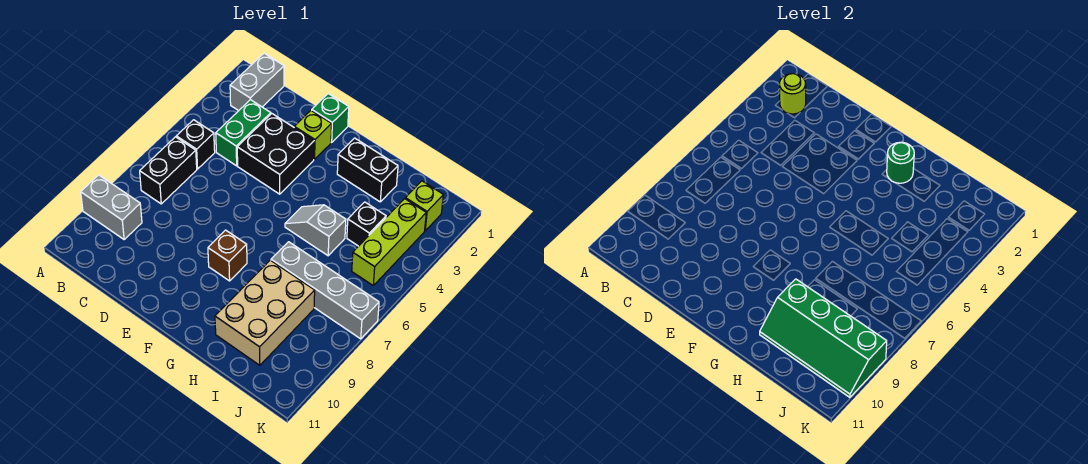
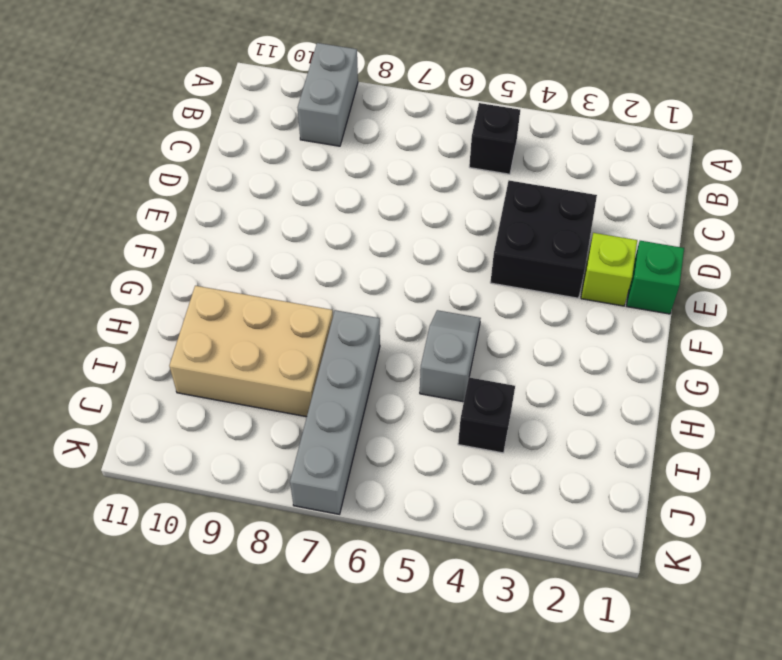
none -> grey brick B1:B2 level 1
none -> black brick B6:B7 level 1
none -> green brick C3:C4 level 1

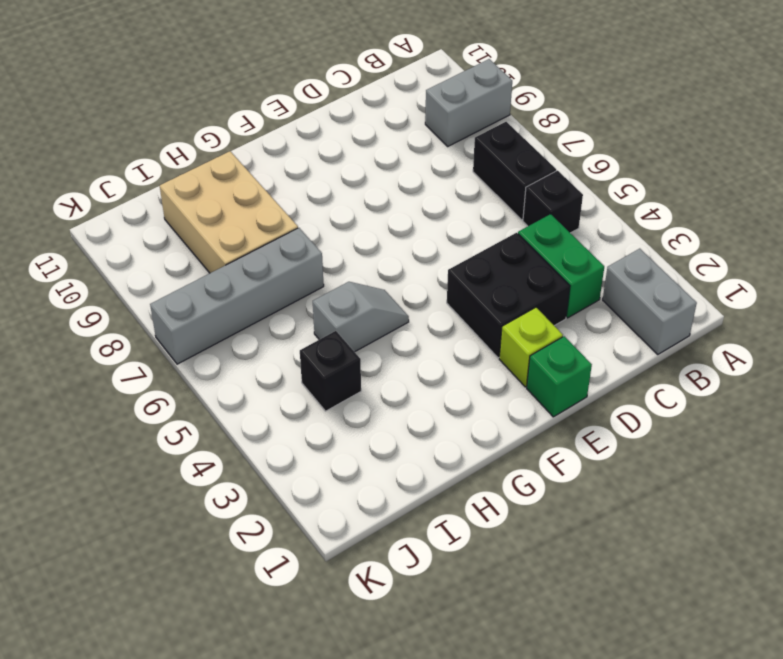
none -> brown brick F8 level 1
none -> black brick G2:H2 level 1
none -> lime brick J2 level 1

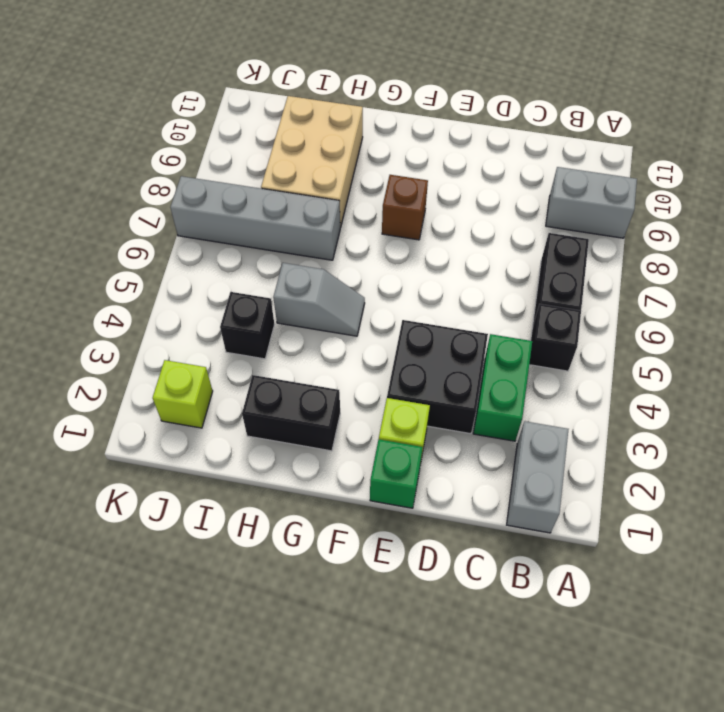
none -> lime brick J3:J5 level 1
none -> lime round brick B2 level 2
none -> green round brick G2 level 2

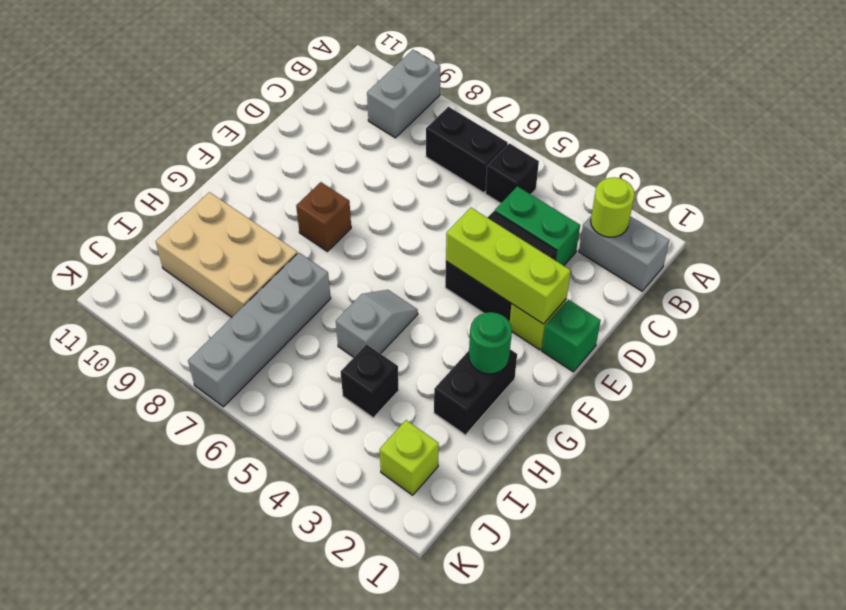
lime brick E2:E4 level 2 -> lime brick J3:J5 level 1
none -> green slope H9:K10 level 2 top 9

